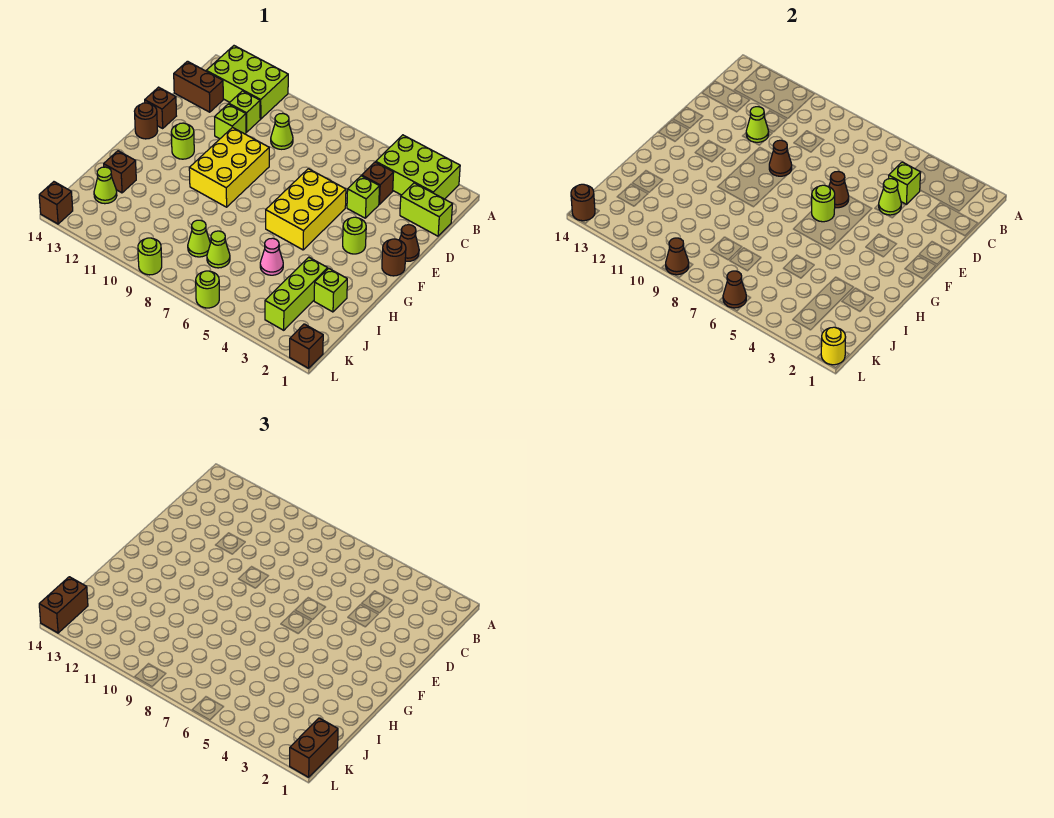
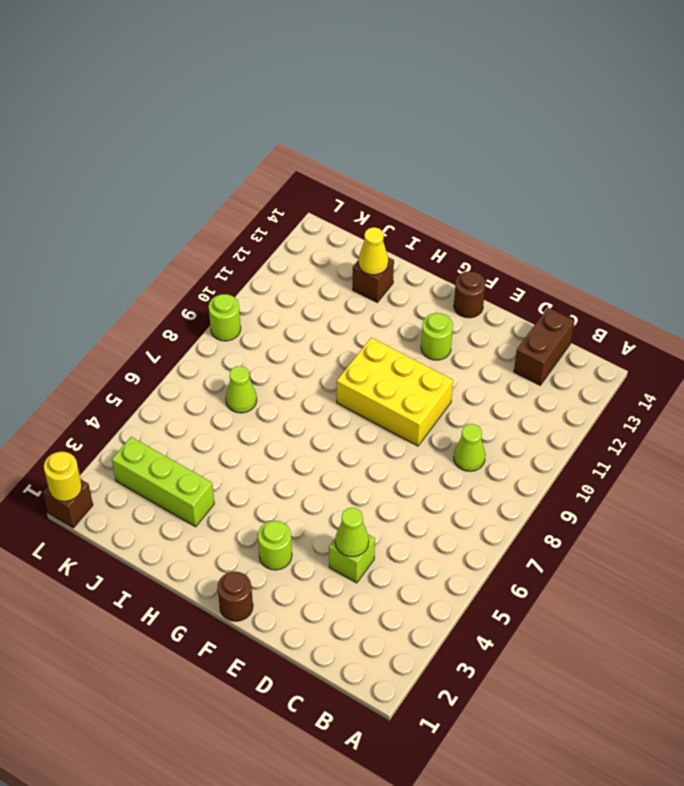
yellow cone I13 level 2 -> none
none -> lime brick A2:B4 level 1
none -> lime brick A11:B13 level 1
none -> lime brick C1:C2 level 1
none -> brown brick C4 level 1

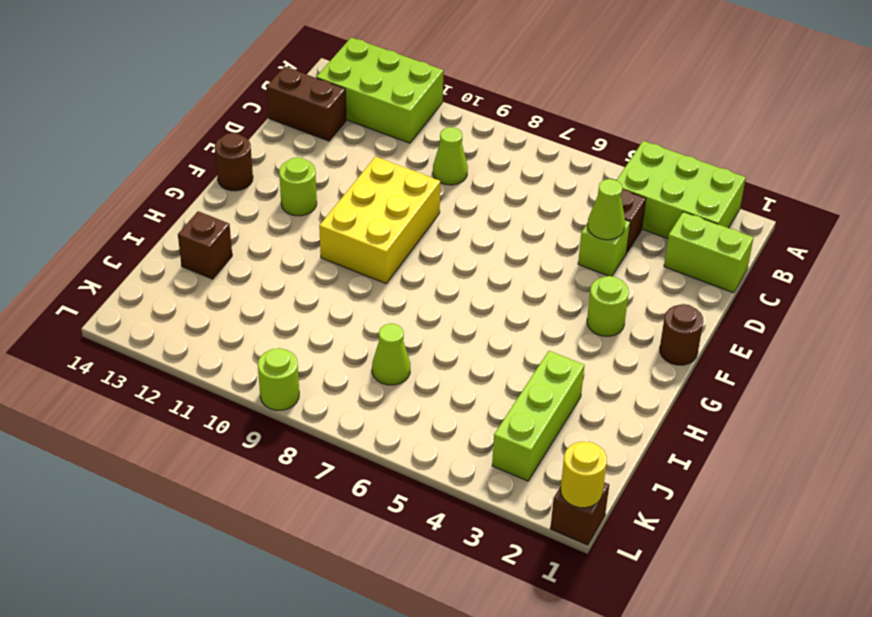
none -> lime brick C11 level 1
none -> lime brick D11 level 1
none -> brown cone E1 level 1
none -> yellow brick E5:G6 level 1

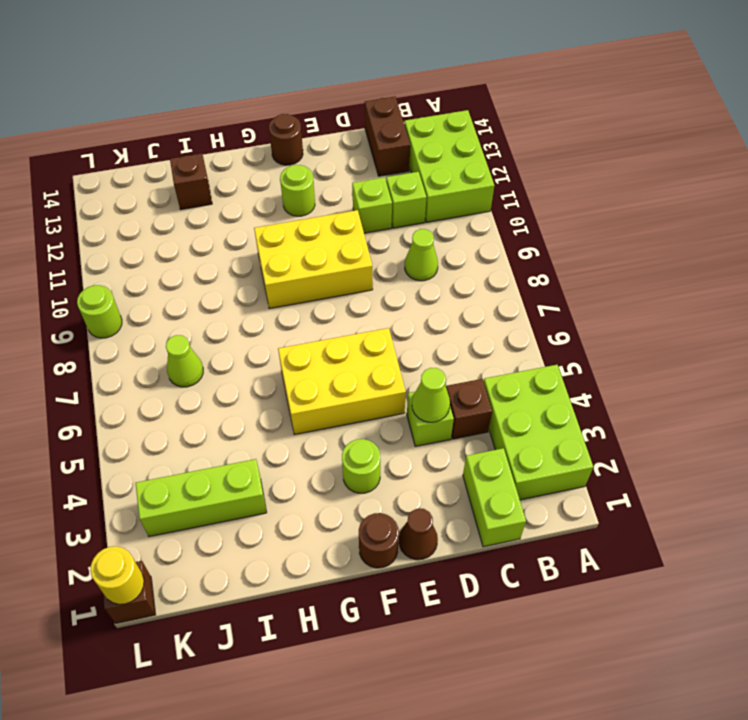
none -> brown brick E14 level 1
none -> lime brick I2 level 1
none -> pink cone I5 level 1
none -> lime cone J8 level 1

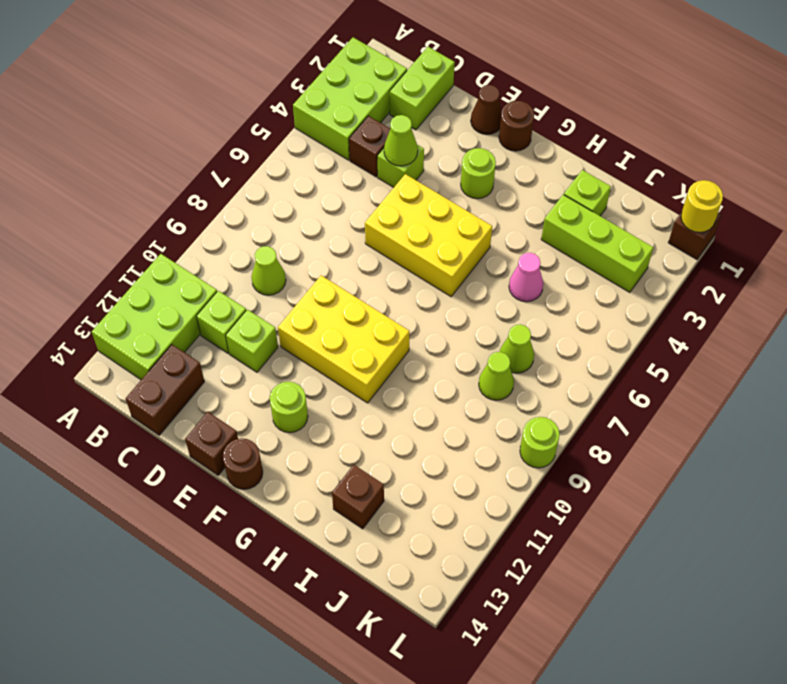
none -> lime cone J13 level 1
none -> lime round brick L6 level 1
none -> brown brick L14 level 1
none -> lime brick C4 level 2

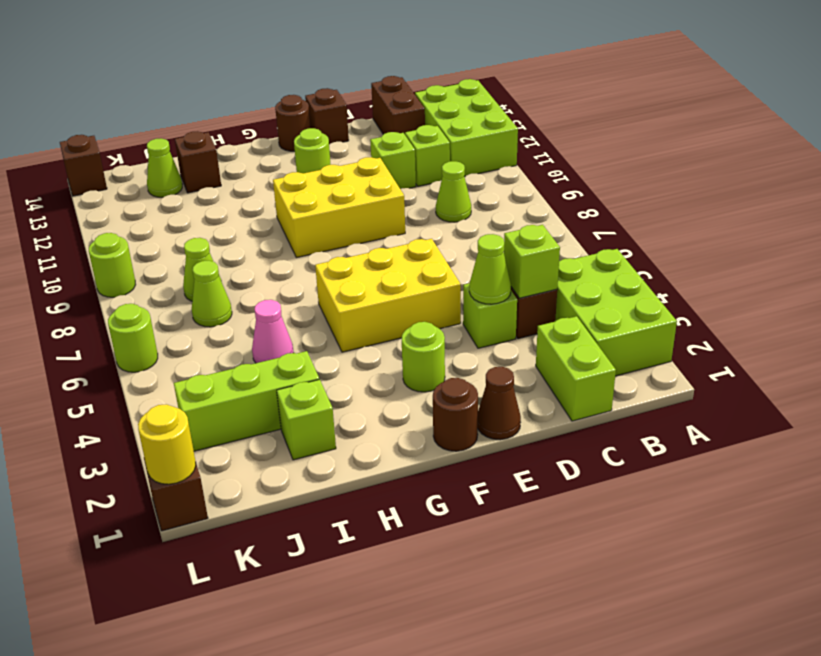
none -> lime cone D11 level 2
none -> brown cone E6 level 2
none -> brown cone E9 level 2
none -> lime round brick F6 level 2

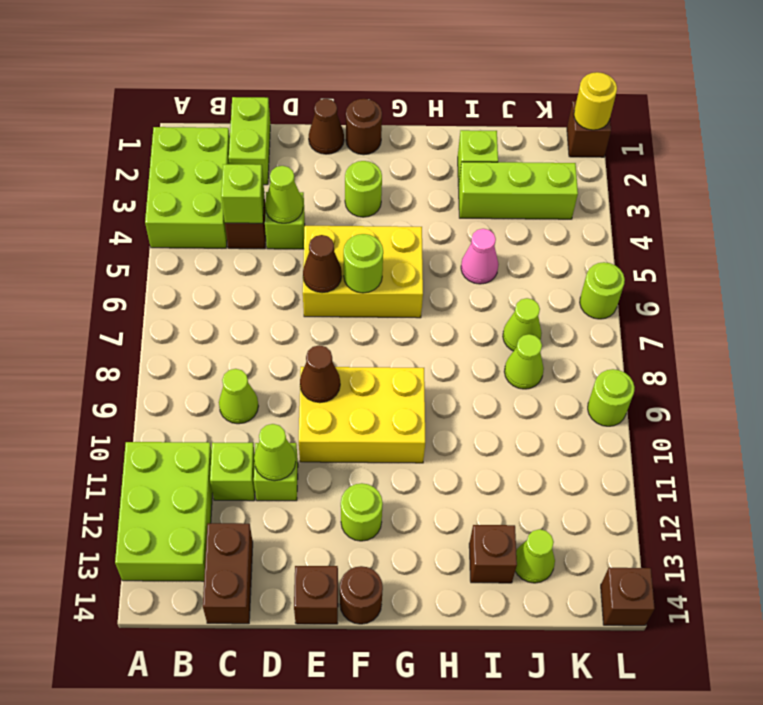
none -> brown cone L6 level 2
none -> brown cone L9 level 2
none -> brown round brick L14 level 2
none -> brown brick K1:L1 level 3

